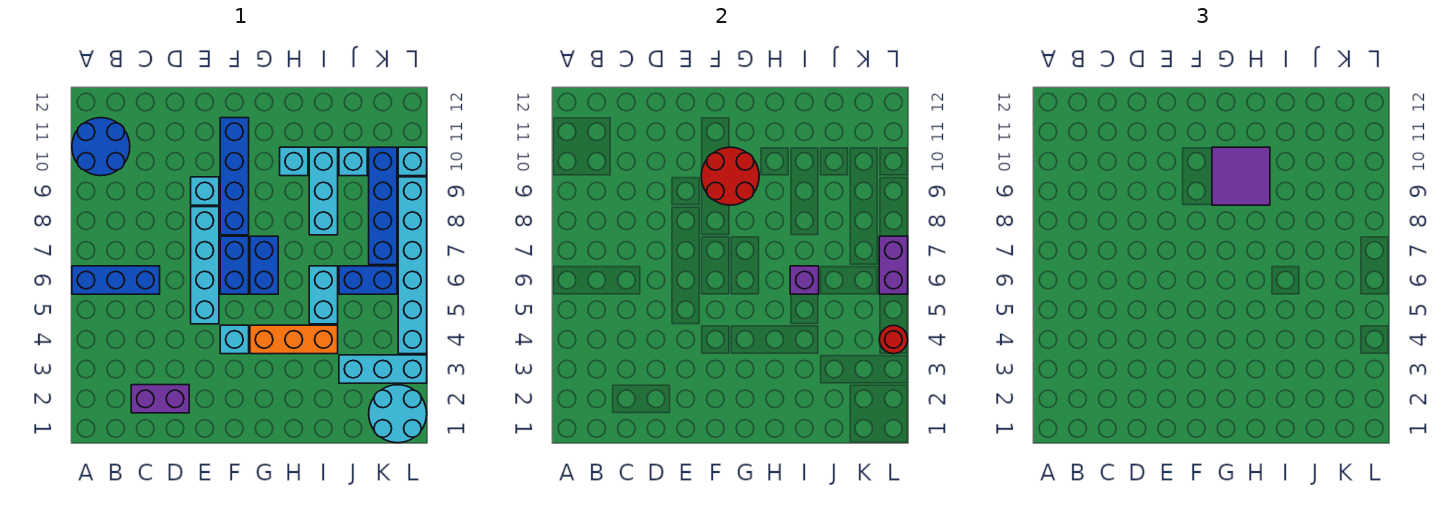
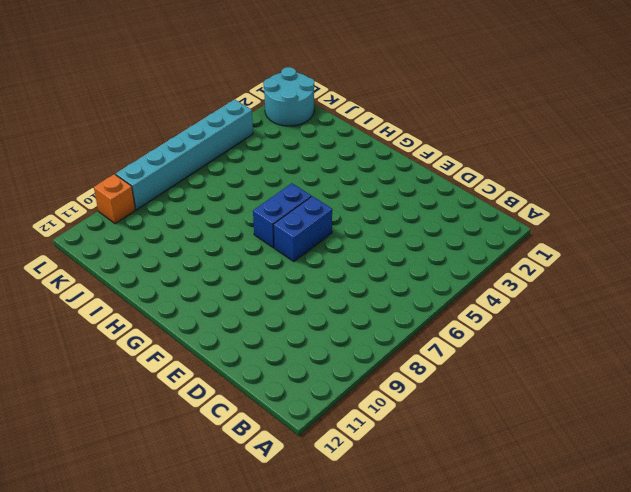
orange brick L10 level 1 -> cyan brick L10 level 1
none -> blue brick A6:C6 level 1
none -> blue round brick A10:B11 level 1
none -> purple brick C2:D2 level 1

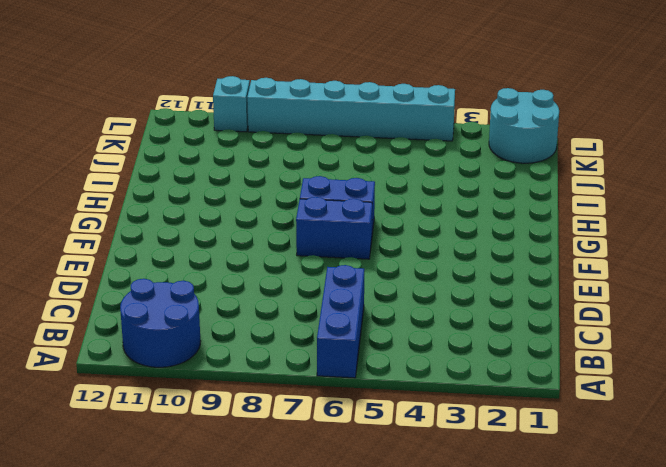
none -> purple brick C2:D2 level 1
none -> cyan brick E5:E8 level 1
none -> cyan brick E9 level 1

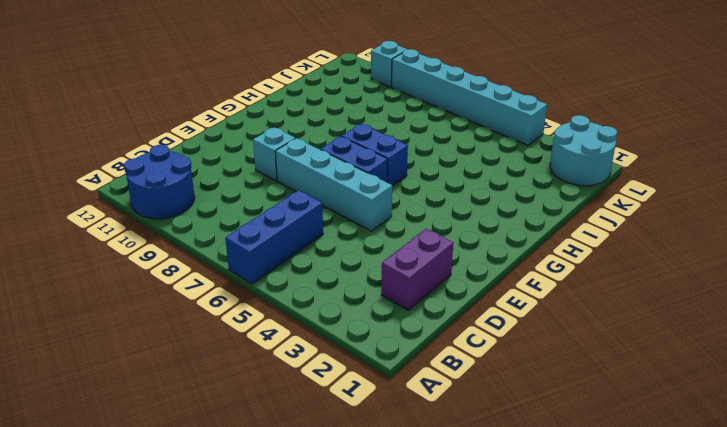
none -> cyan brick F4 level 1
none -> blue brick F8:F11 level 1
none -> orange brick G4:I4 level 1

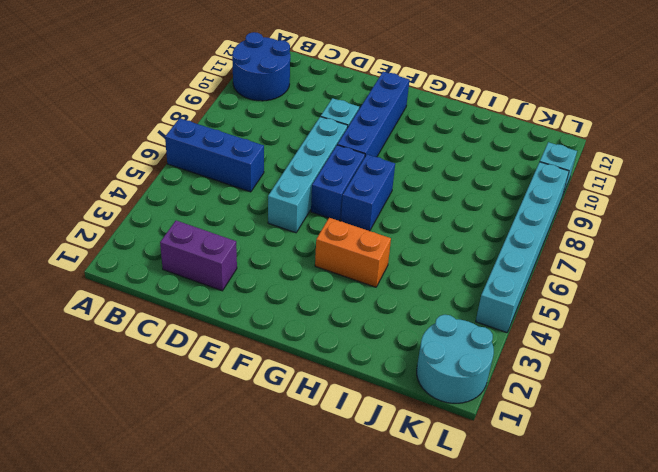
orange brick G4:H4 level 1 -> orange brick G4:I4 level 1
none -> cyan brick F4 level 1
none -> cyan brick H10 level 1
none -> cyan brick I5:I6 level 1

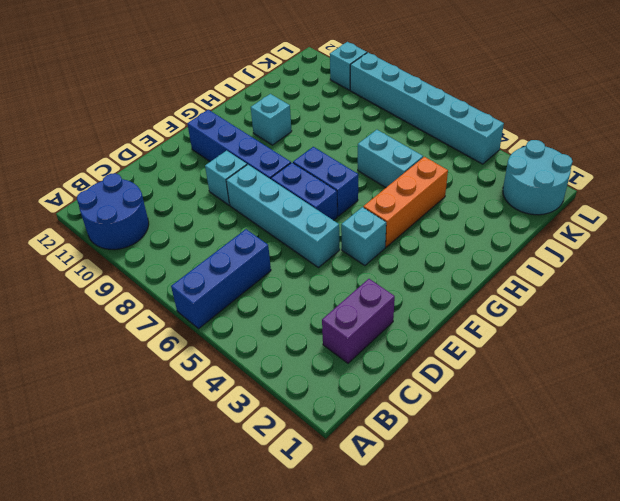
none -> cyan brick I8:I10 level 1
none -> cyan brick J3:L3 level 1
none -> blue brick J6:K6 level 1

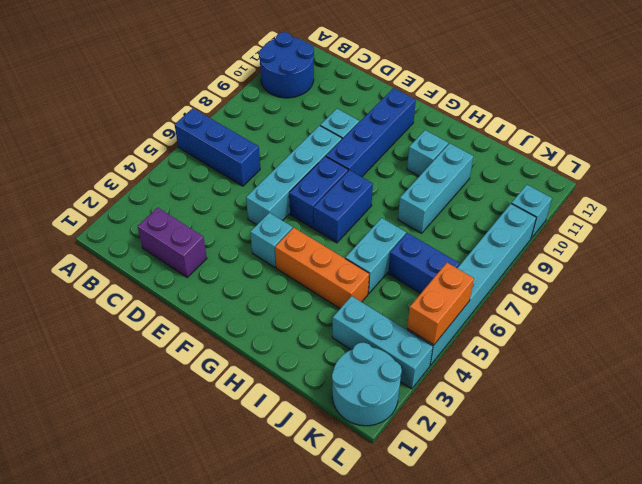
orange brick L4:L5 level 2 -> red round brick L4 level 2
none -> cyan brick J10 level 1
none -> blue brick K7:K10 level 1
none -> red round brick F9:G10 level 2

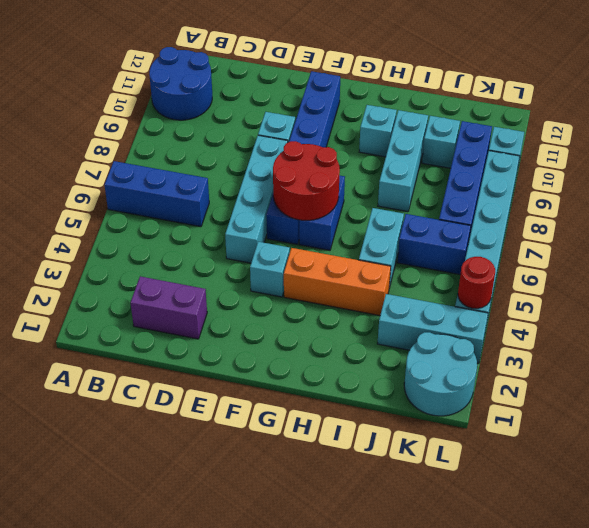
red round brick F6:G7 level 2 -> red round brick F9:G10 level 2
none -> purple brick I6 level 2
none -> purple brick L6:L7 level 2
none -> purple tile G9:H10 level 3

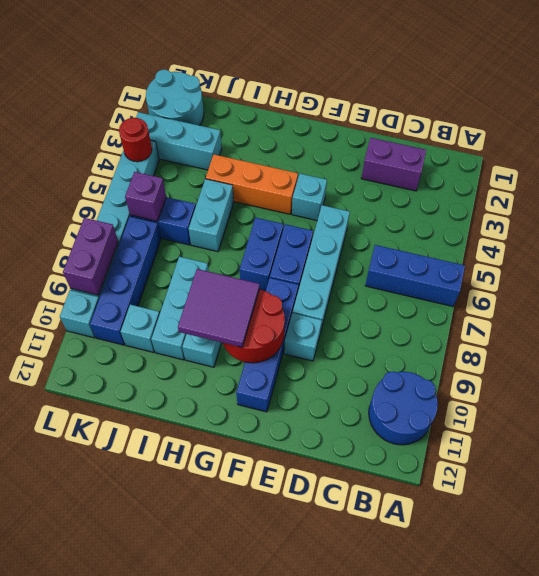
purple brick K6 level 2 -> purple brick I6 level 2
purple brick L8:L9 level 2 -> purple brick L6:L7 level 2

